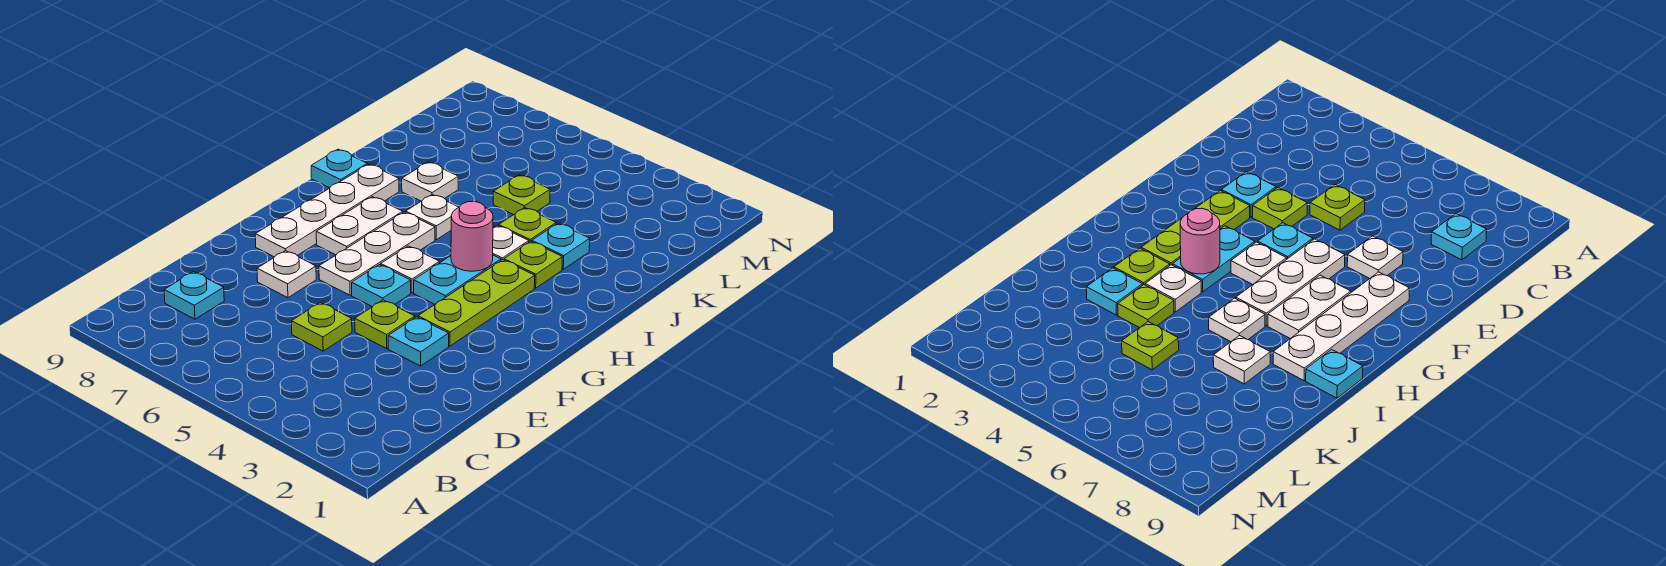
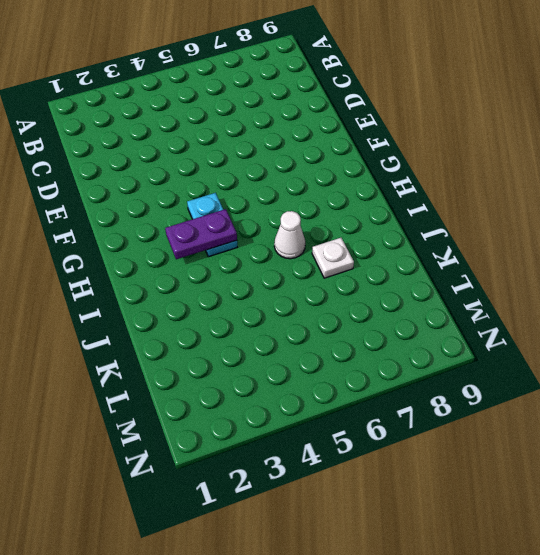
purple plate H3:H4 level 2 -> pink round brick H4 level 2
white cone I6 level 1 -> white plate I6 level 1
none -> cyan plate C8 level 1
none -> lime plate D5 level 1
none -> cyan plate E3 level 1

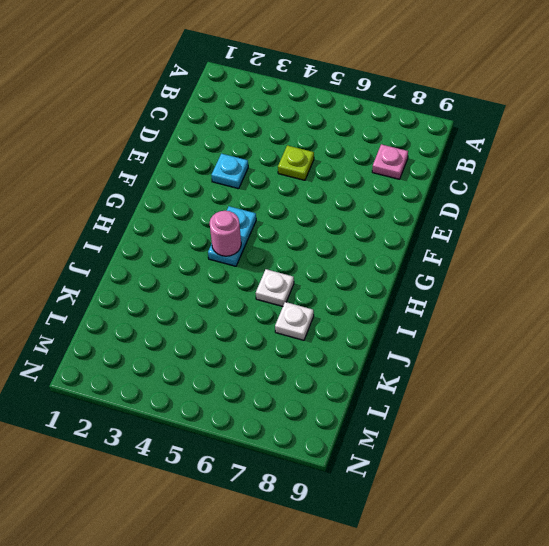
pink plate C8 level 1 -> cyan plate C8 level 1
none -> lime plate E4 level 1
none -> white plate E7 level 1
none -> lime plate F3:H3 level 1

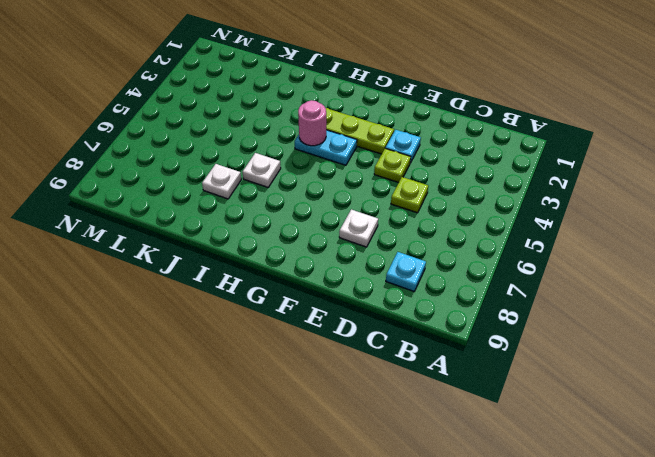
none -> cyan plate F5 level 1
none -> white plate F6:H6 level 1
none -> white plate F8:I8 level 1

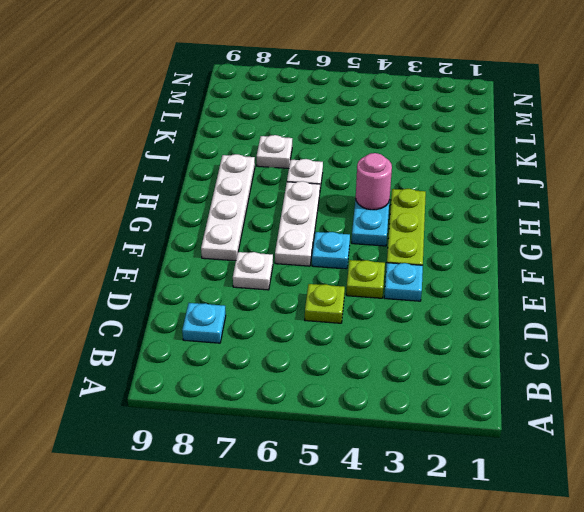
none -> white plate G5 level 1
none -> white plate G7:H7 level 1
none -> lime plate I3 level 1

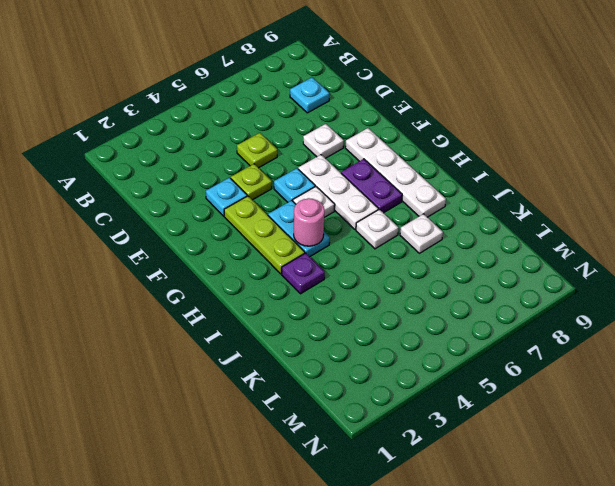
purple plate G7:H7 level 1 -> white plate G7:H7 level 1
purple plate I3 level 1 -> lime plate I3 level 1
none -> white plate I4 level 1
none -> cyan plate I9 level 1
none -> cyan plate J3 level 1

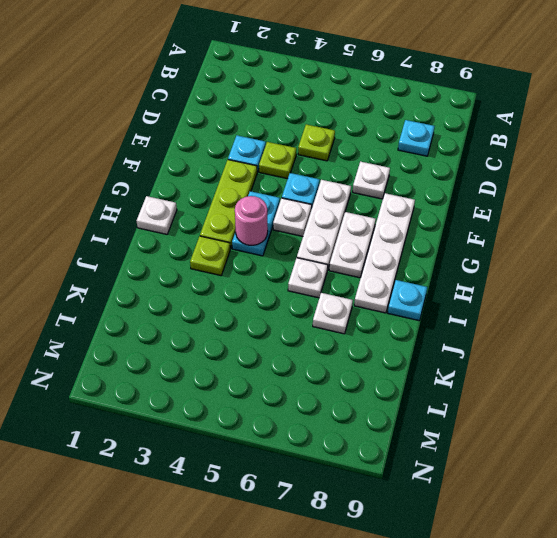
white plate H1 level 1 -> white plate I4 level 1
none -> cyan plate J3 level 1
none -> lime plate J4 level 1
none -> lime plate K5 level 1

